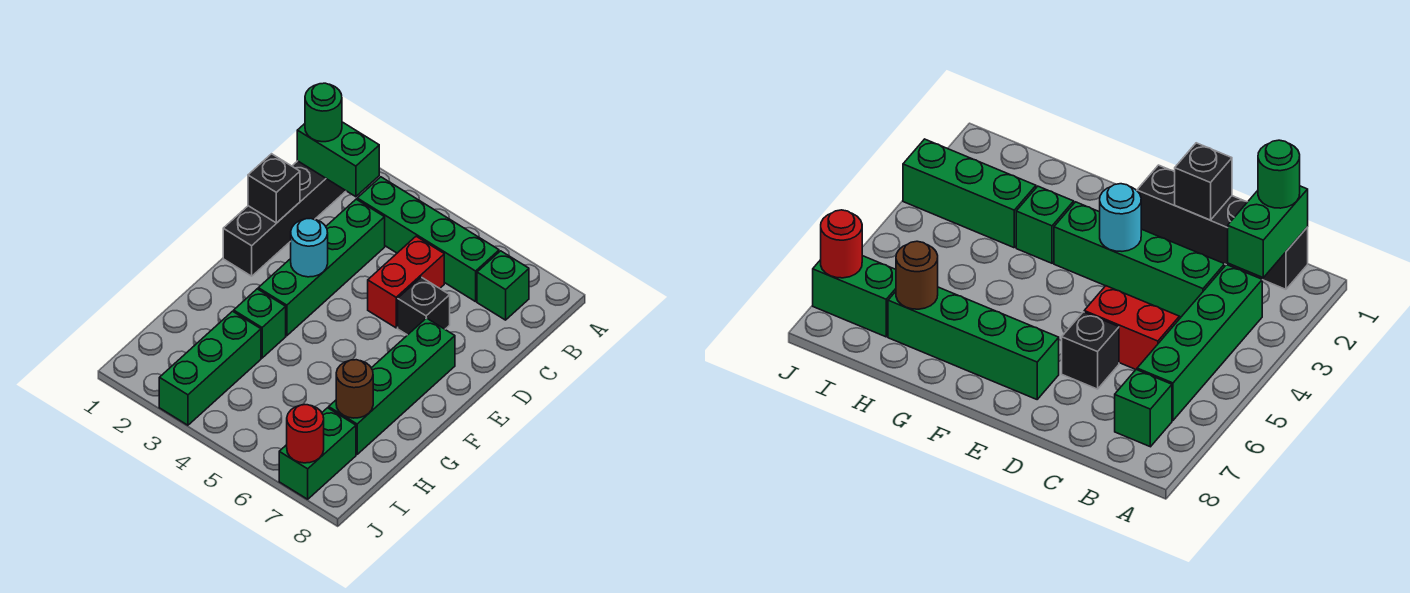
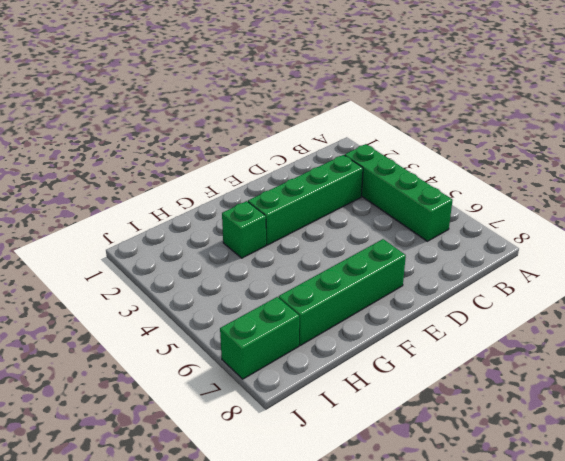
none -> black brick B1:E1 level 1
none -> green brick B7 level 1
none -> red brick C5:D5 level 1

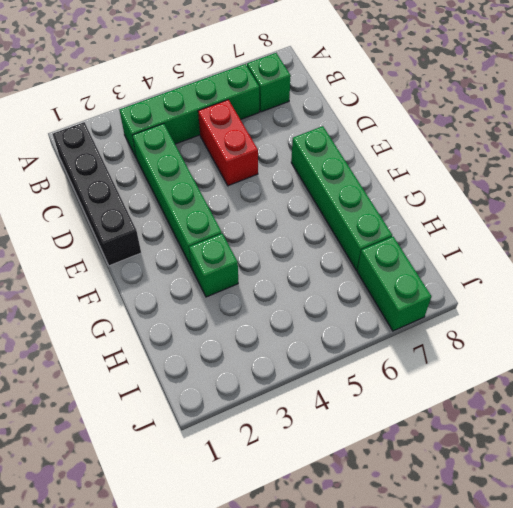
none -> black brick D6 level 1
none -> green brick H3:J3 level 1
none -> green brick B1:B2 level 2

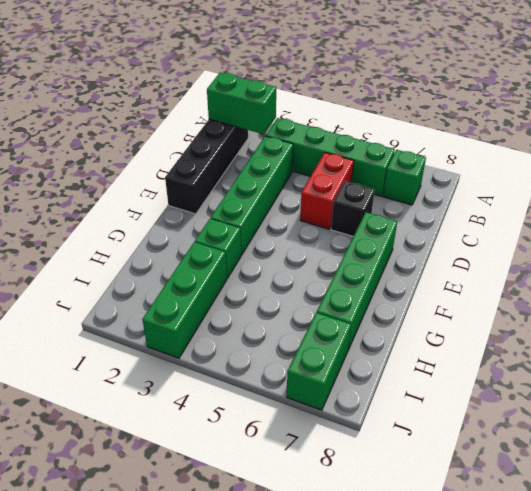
none -> black brick D1 level 2
none -> cyan round brick E3 level 2
none -> brown round brick H7 level 2

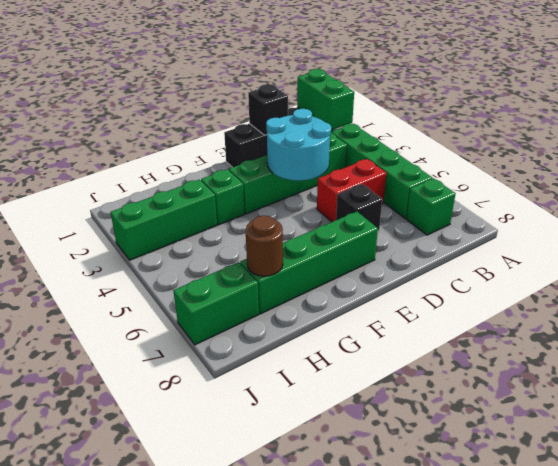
cyan round brick D3:E4 level 2 -> cyan round brick E3 level 2
none -> red round brick J7 level 2
none -> green round brick B1 level 3

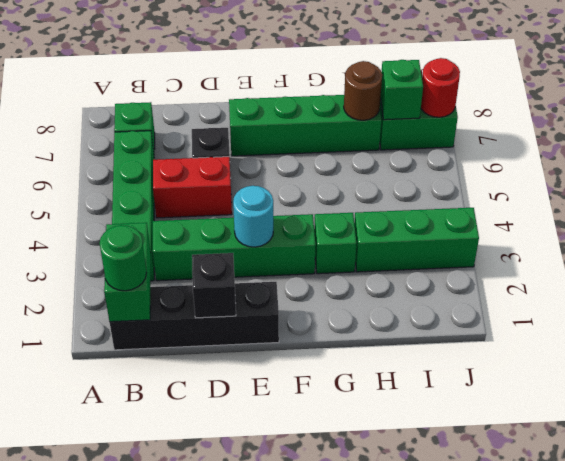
green brick I7 level 2 -> none

